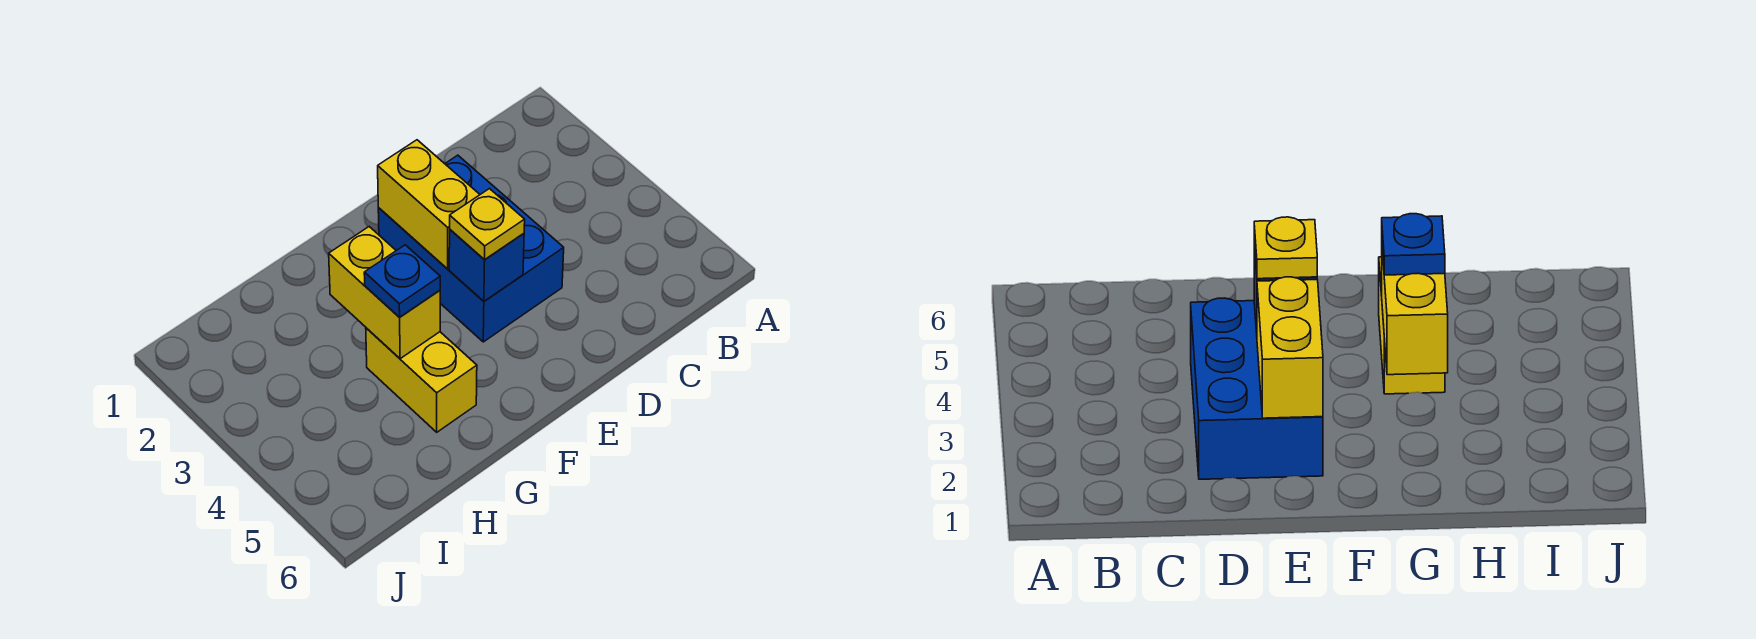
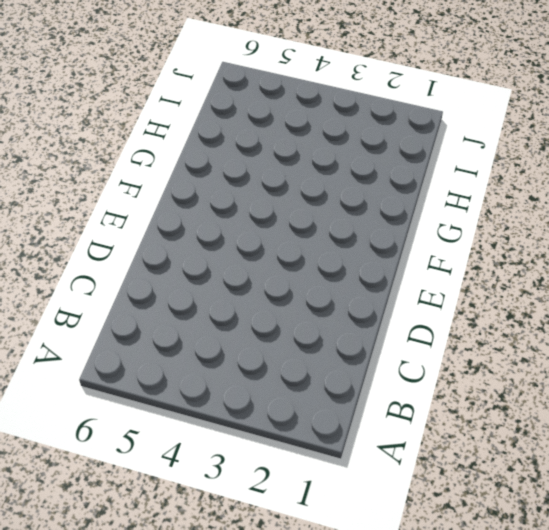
none -> blue brick D2:E4 level 1
none -> yellow brick G4:G5 level 1

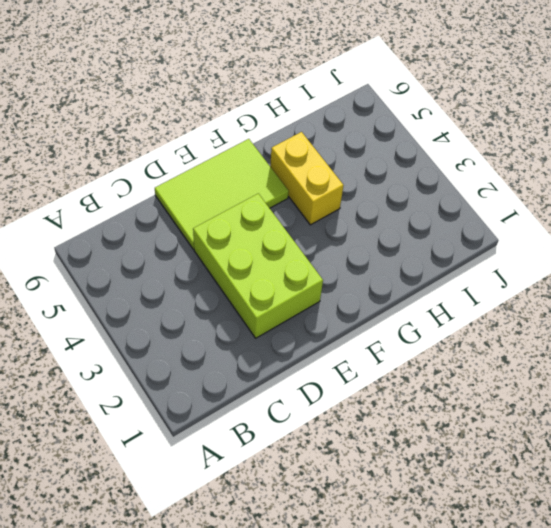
lime brick D2:E4 level 1 -> blue brick D2:E4 level 1
lime tile D5:F6 level 1 -> none
none -> yellow brick E2:E3 level 2
none -> blue brick E4 level 2

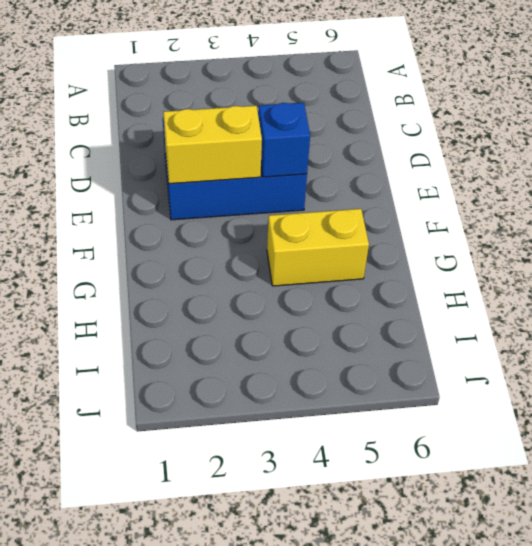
none -> yellow brick G3:G4 level 2
none -> yellow plate E4 level 3

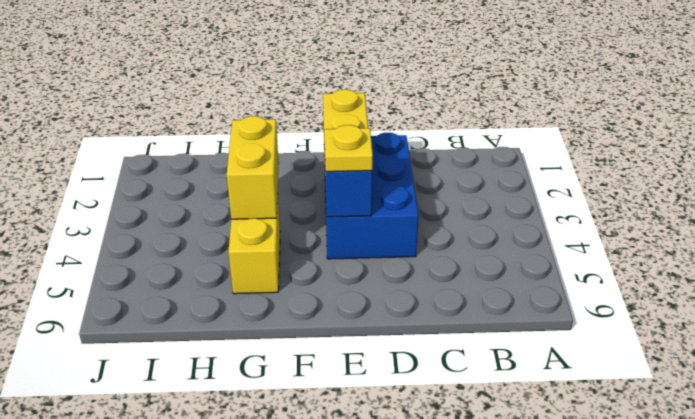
none -> blue plate G4 level 3

